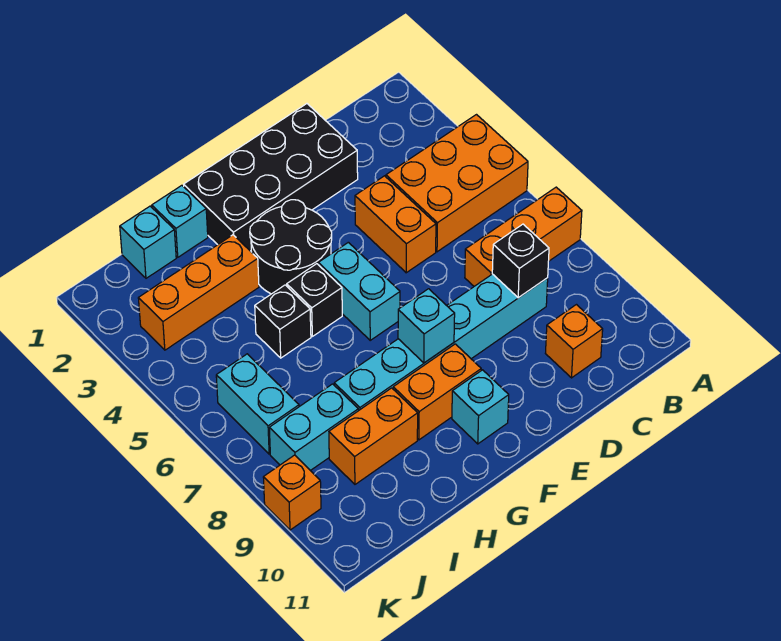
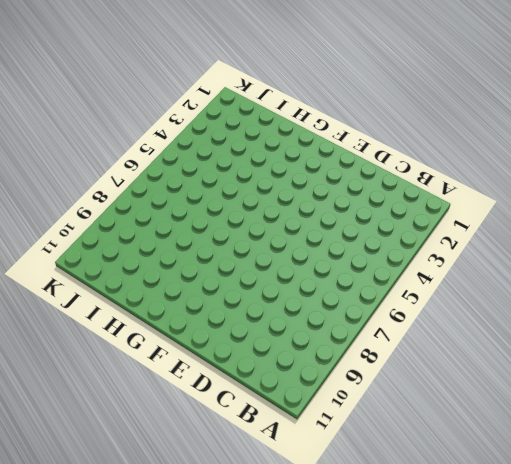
none -> orange brick A4:C5 level 1
none -> orange brick A7:C7 level 1
none -> cyan brick C8:H8 level 1

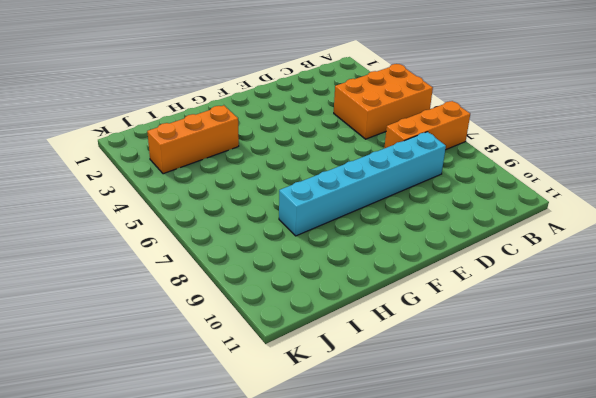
none -> orange brick C10 level 1
none -> black brick D1:G2 level 1
none -> orange brick D4:D5 level 1

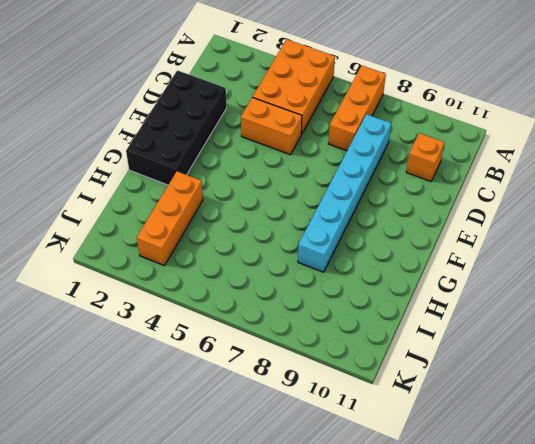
none -> black round brick F3:G4 level 1
none -> cyan brick F5:F6 level 1
none -> orange brick F9:G9 level 1

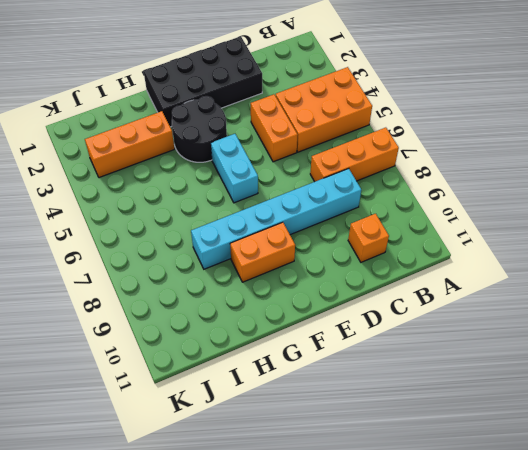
none -> cyan brick F10 level 1
none -> black brick G5 level 1
none -> cyan brick H1 level 1

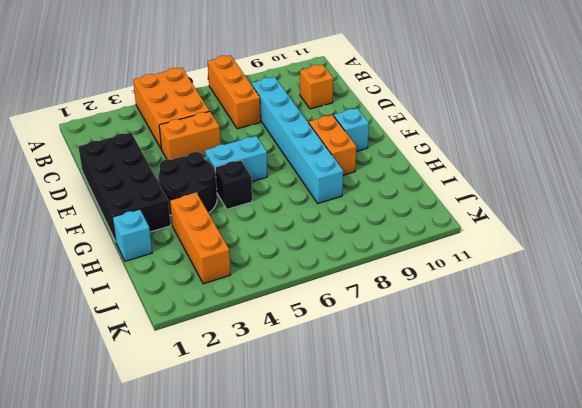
none -> black brick H5 level 1
none -> orange brick H9:I9 level 1
none -> cyan brick I1 level 1

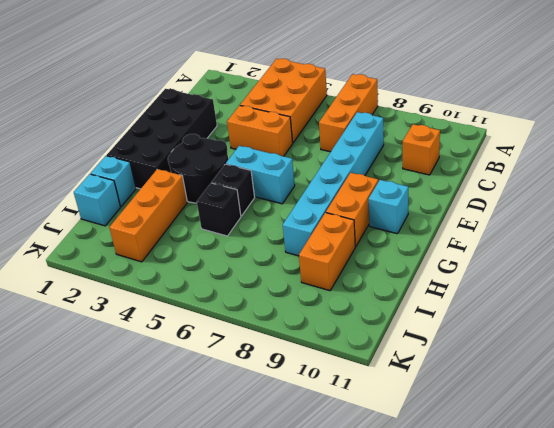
none -> cyan brick I8:J8 level 1
none -> cyan brick J6:J7 level 1
none -> orange brick K9 level 1

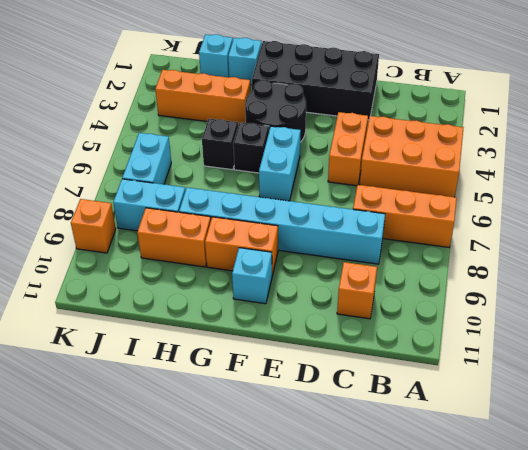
none -> black brick C8 level 2
none -> cyan brick F8 level 2

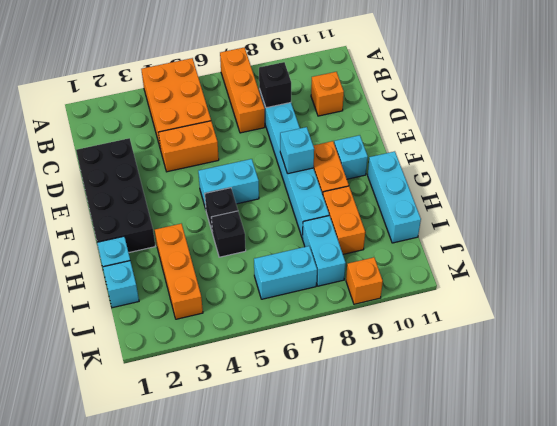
cyan brick G11:I11 level 1 -> none
none -> black round brick F3:G4 level 1

